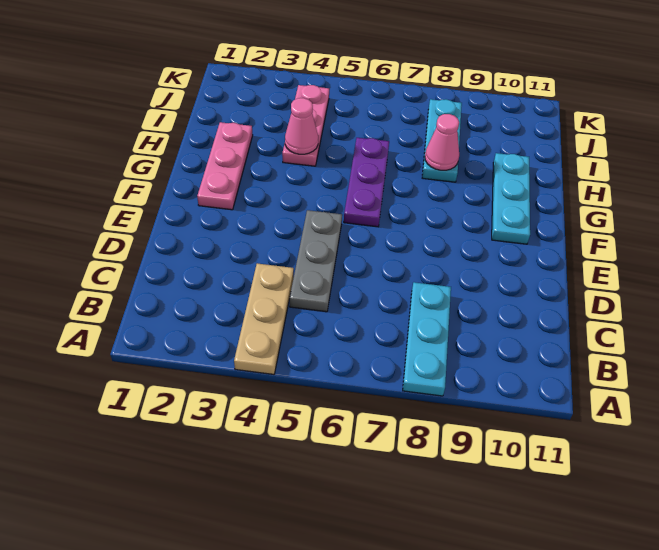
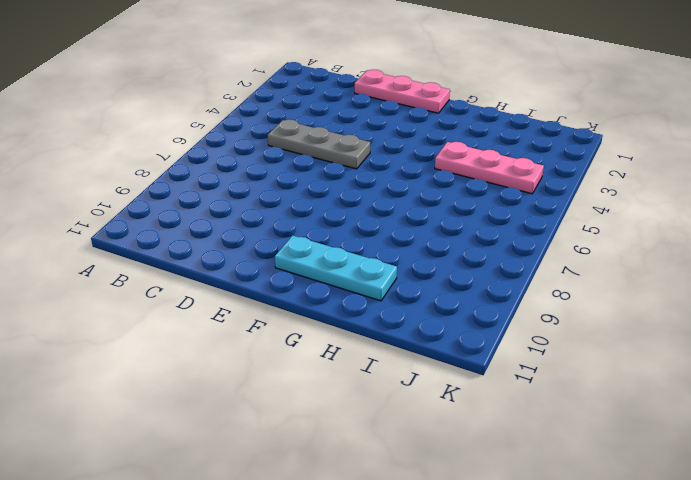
pink plate D1:F1 level 1 -> pink plate F2:H2 level 1
none -> tan plate A4:C4 level 1
none -> cyan plate A8:C8 level 1

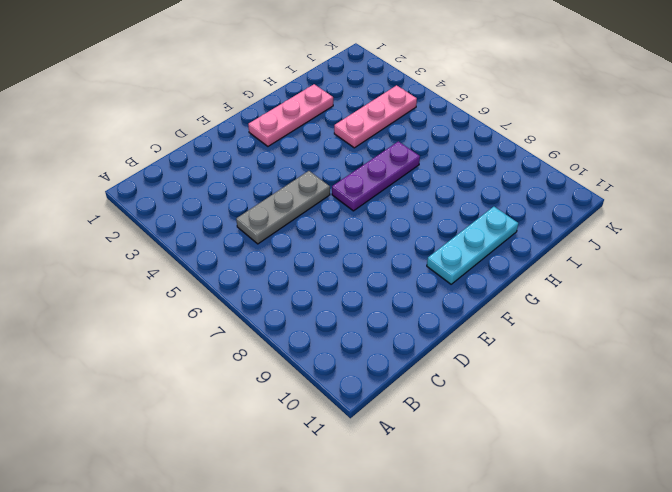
none -> tan plate A4:C4 level 1
none -> cyan plate A8:C8 level 1

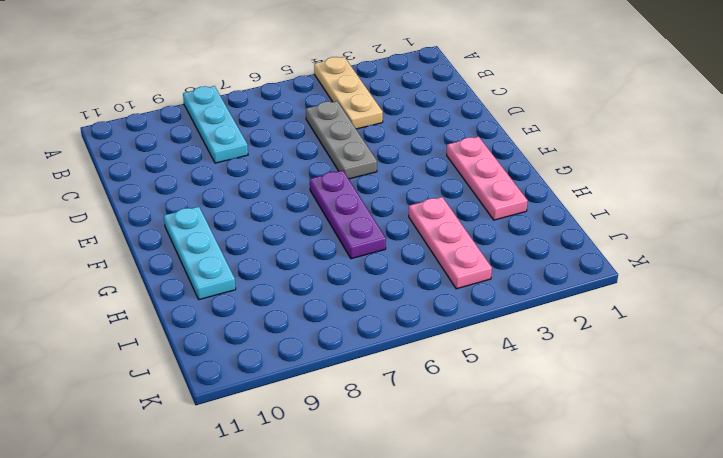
none -> cyan plate H8:J8 level 1
none -> pink cone H4 level 2

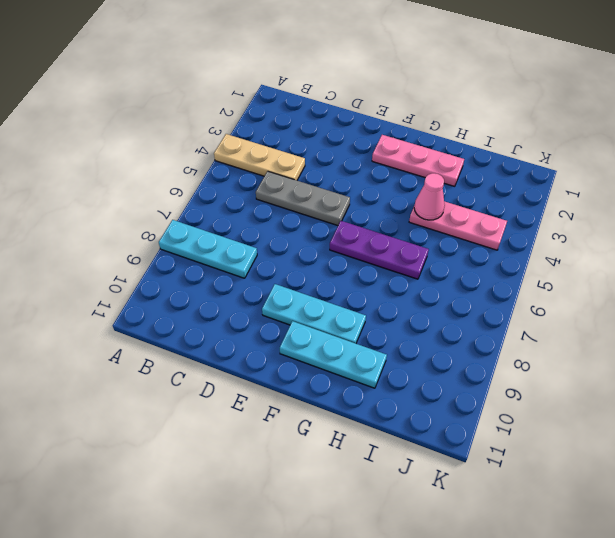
cyan plate E9:G9 level 1 -> cyan plate H8:J8 level 1
none -> pink cone H8 level 2

